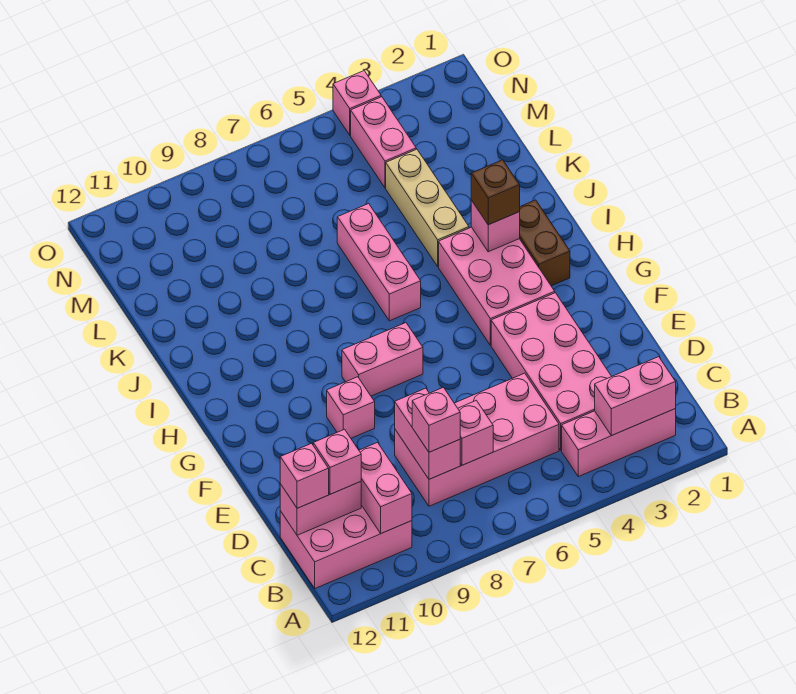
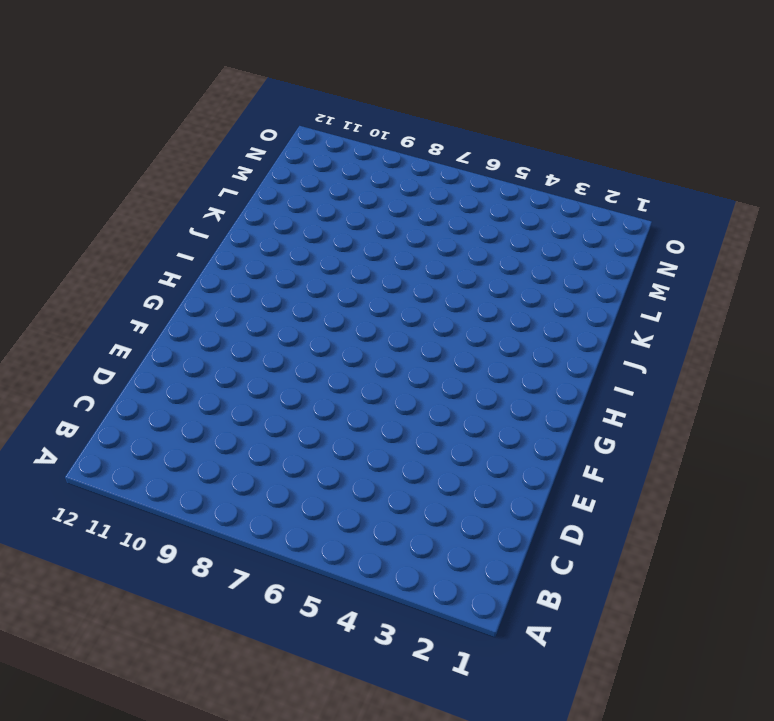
none -> pink brick B2:B4 level 1
none -> pink brick B10:C12 level 1
none -> pink brick C3:F4 level 1

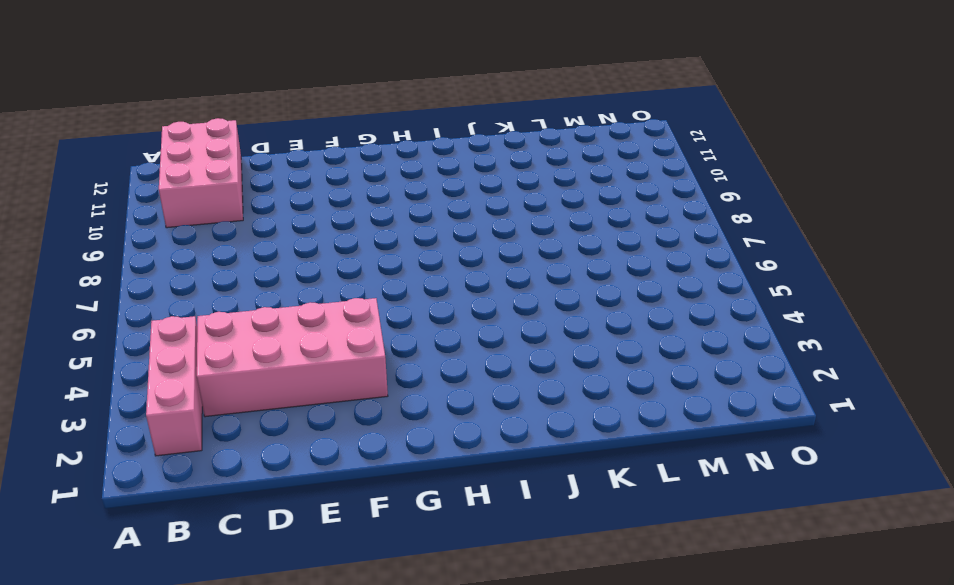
none -> pink brick C5:D8 level 1
none -> pink brick F9 level 1
none -> pink brick G3:I4 level 1

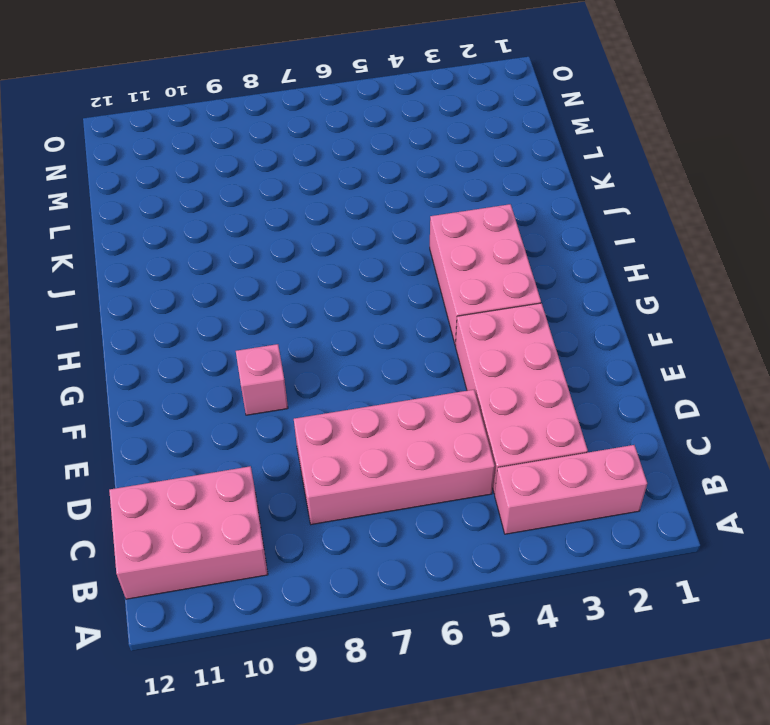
none -> pink brick G7:G8 level 1
none -> brown brick H2:I2 level 1
none -> pink brick I6:K6 level 1

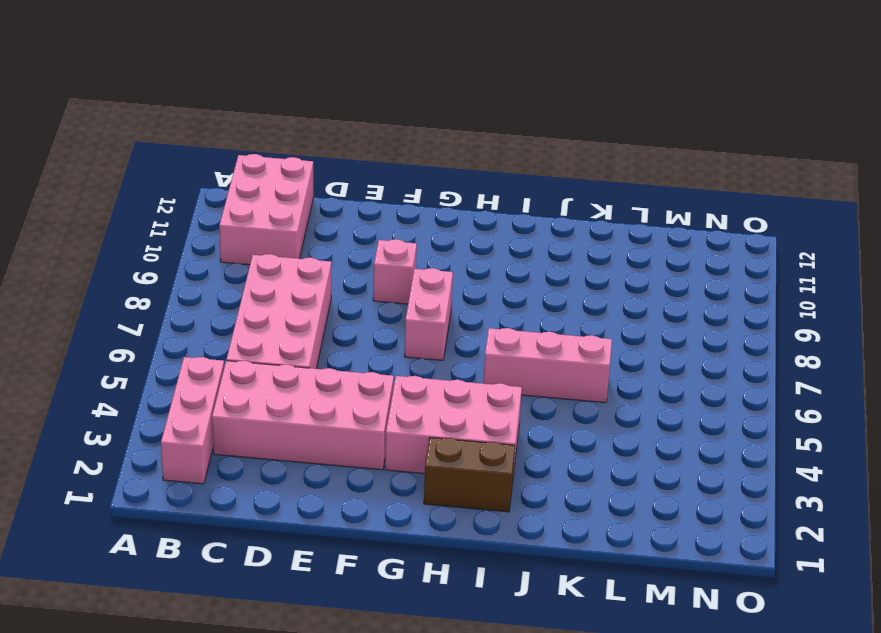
none -> tan brick J4:L4 level 1
none -> pink brick M4:N4 level 1
none -> pink brick O4 level 1

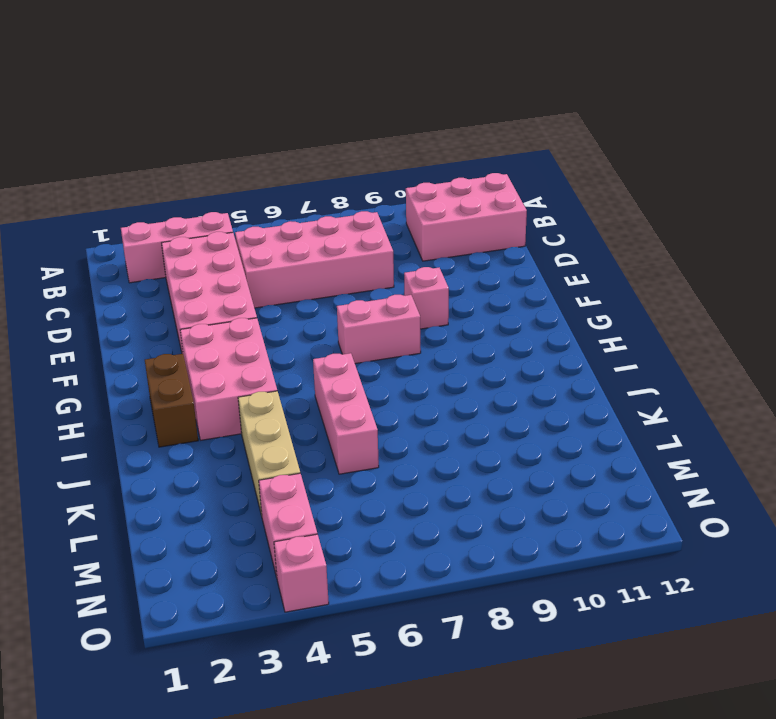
none -> pink brick B2:B3 level 2
none -> pink brick B10:C10 level 2
none -> pink brick C7 level 2

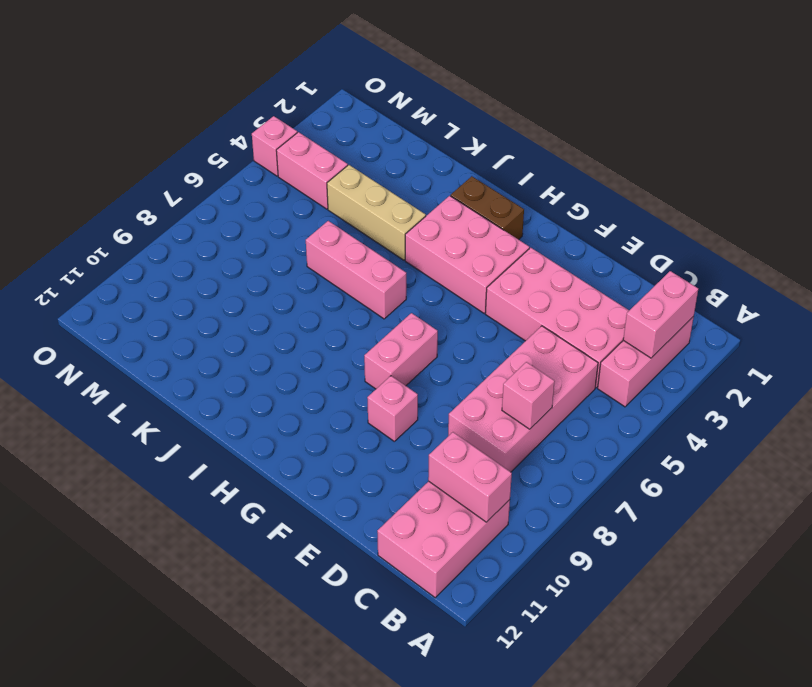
none -> pink brick C8:D8 level 2
none -> pink brick C11:C12 level 2
none -> pink brick I3 level 2

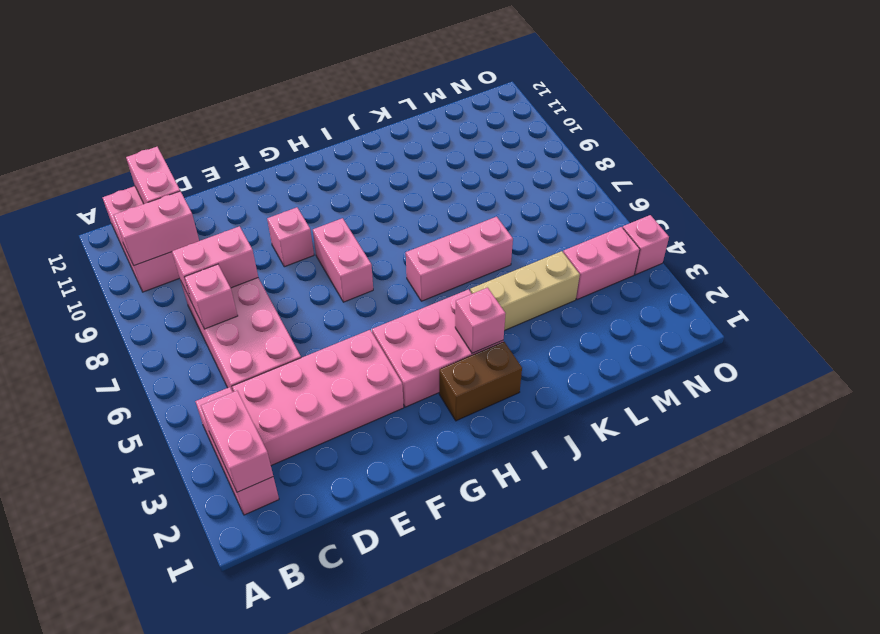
none -> pink brick C8 level 3
none -> pink brick C11 level 3
none -> pink brick C12 level 3

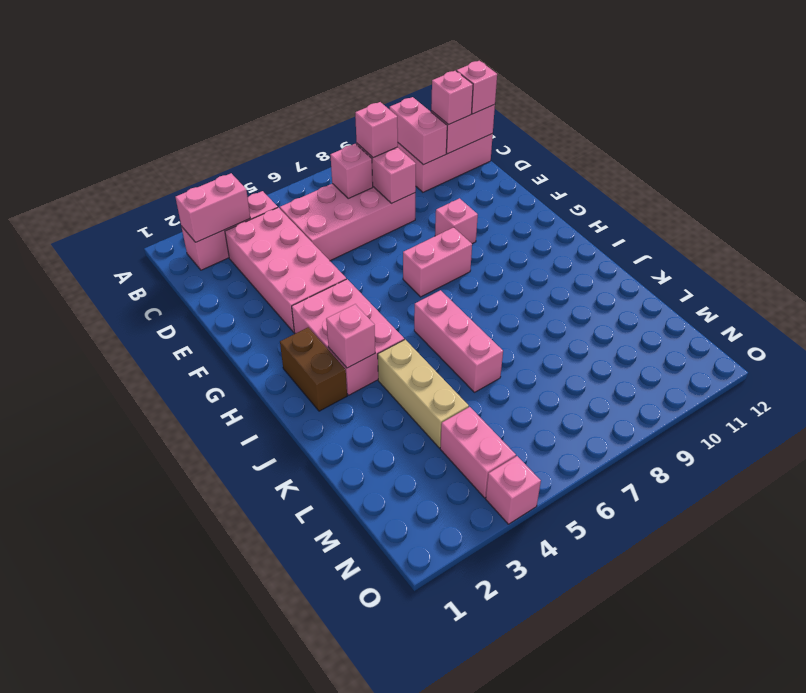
none -> brown brick I3 level 3

